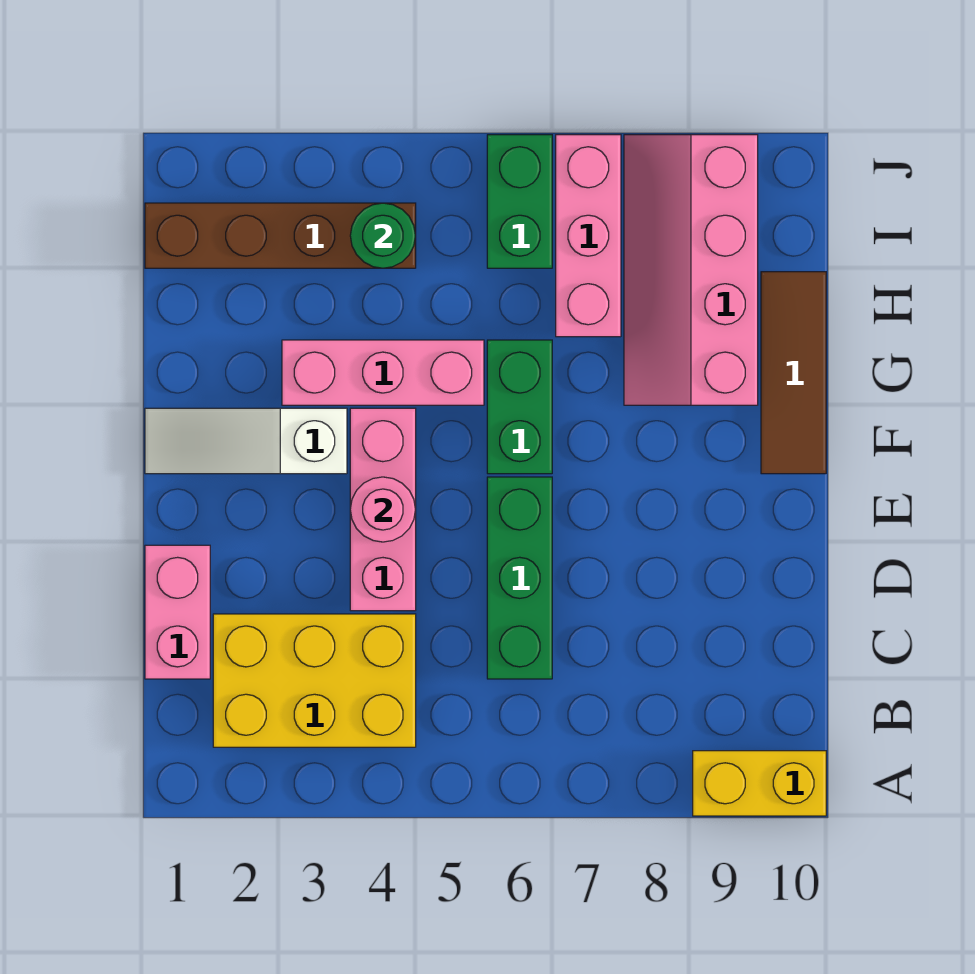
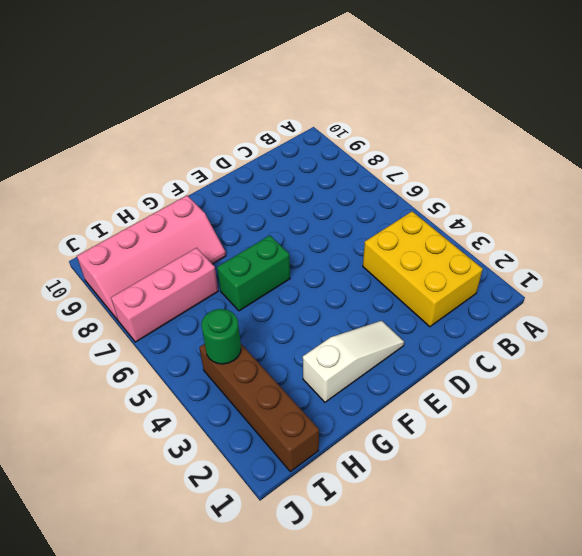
white slope E2:G2 level 1 top G -> white slope F1:F3 level 1 top 3
none -> yellow brick A9:A10 level 1
none -> pink brick C1:D1 level 1
none -> green brick C6:E6 level 1

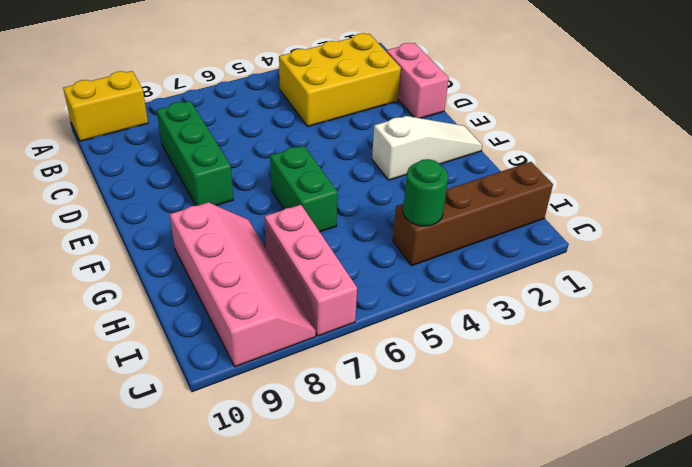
green brick C8:E8 level 1 -> green brick C6:E6 level 1
none -> pink brick D4:F4 level 1
none -> brown tile F10:H10 level 1
none -> pink brick G3:G5 level 1

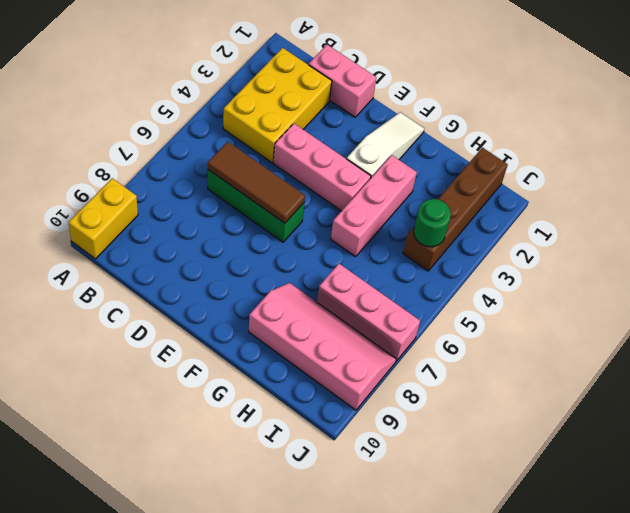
brown tile C6:E6 level 2 -> brown tile F10:H10 level 1
none -> green brick F6:G6 level 1
none -> green brick I6:J6 level 1
none -> pink round brick E4 level 2

